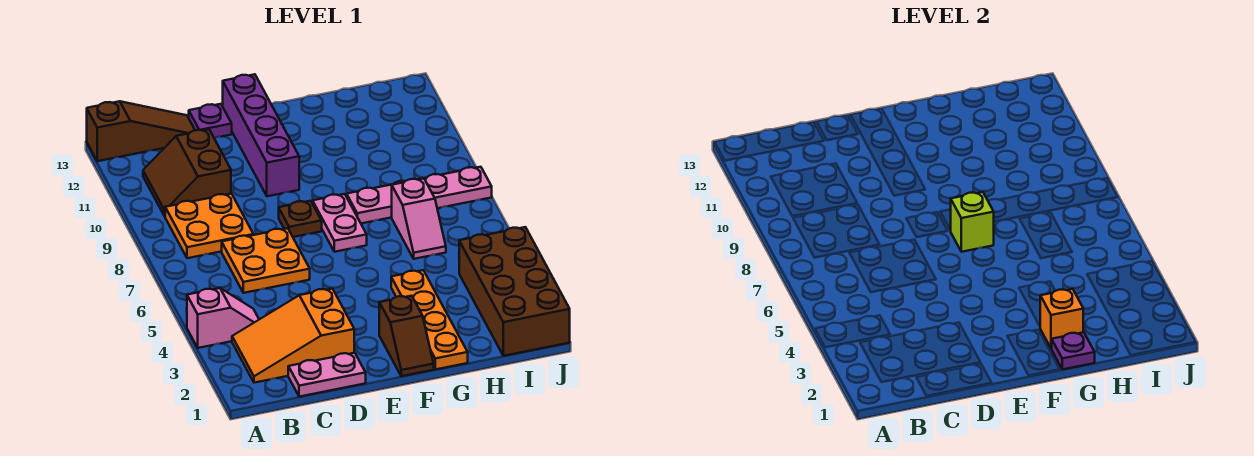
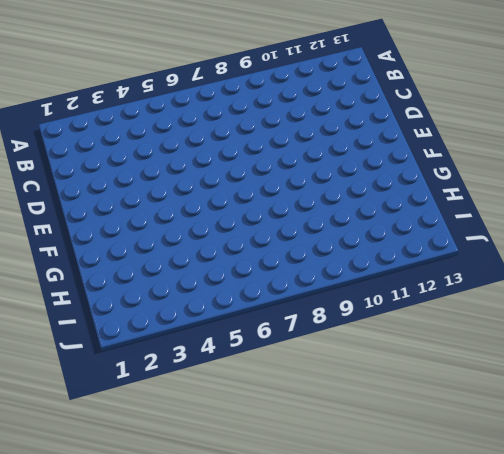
none -> pink slope A4:B4 level 1 top A
none -> brown slope A13:C13 level 1 top A
none -> orange slope B2:D3 level 1 top D

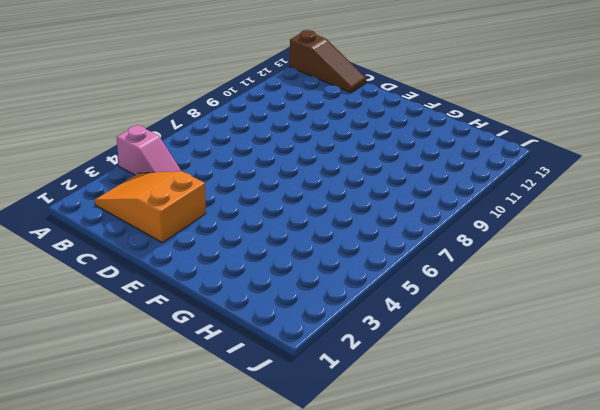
none -> orange plate B8:C9 level 1
none -> brown slope B10:C11 level 1 top C
none -> pink plate C1:D1 level 1

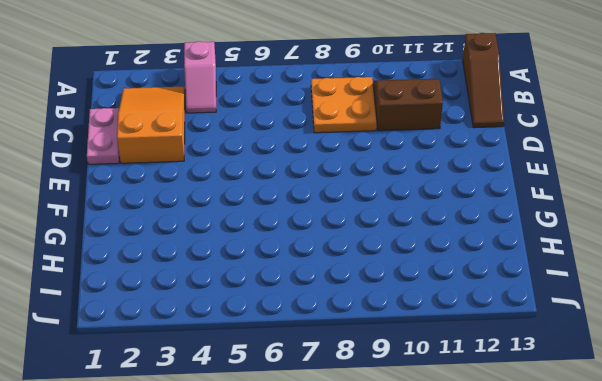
none -> orange plate C6:D7 level 1
none -> purple plate D13 level 1
none -> brown plate E8 level 1

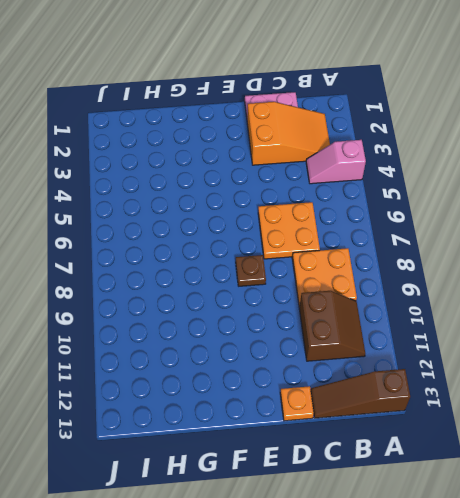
orange plate D13 level 1 -> purple plate D13 level 1
none -> purple brick E10:E13 level 1
none -> brown slope F1:F2 level 1 top 2
none -> pink plate F7:F8 level 1

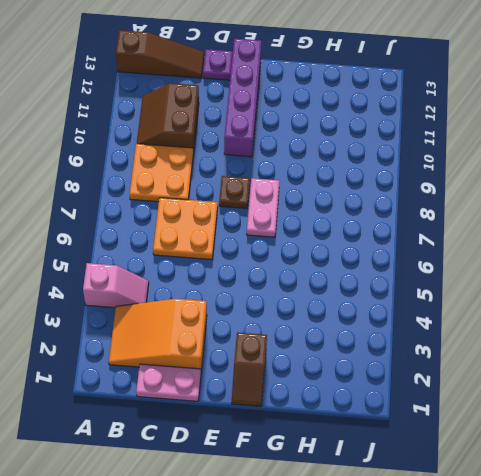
none -> orange plate G1:G4 level 1
none -> pink plate G8:J8 level 1
none -> pink slope H6:H7 level 1 top 7

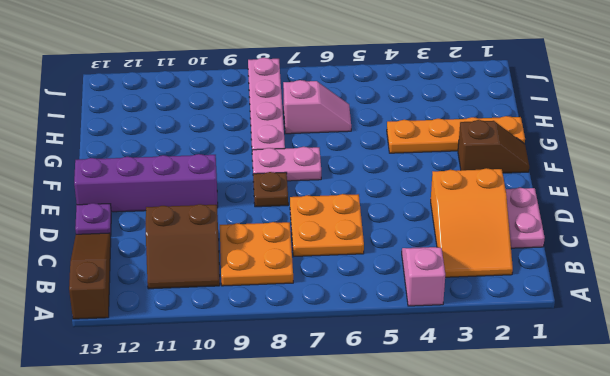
none -> brown brick I1:J4 level 1
none -> lime brick F7 level 2
none -> purple plate G1 level 2

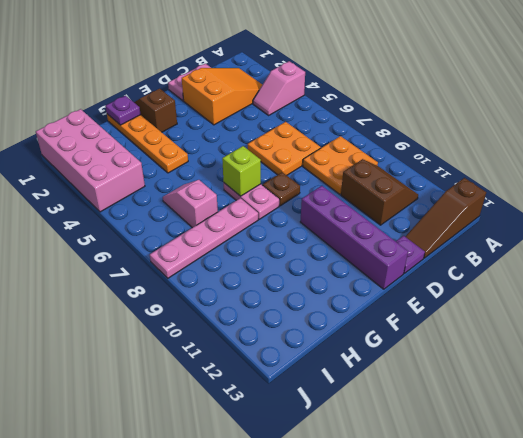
pink brick I1:J4 level 1 -> brown brick I1:J4 level 1
none -> orange brick G2 level 2

